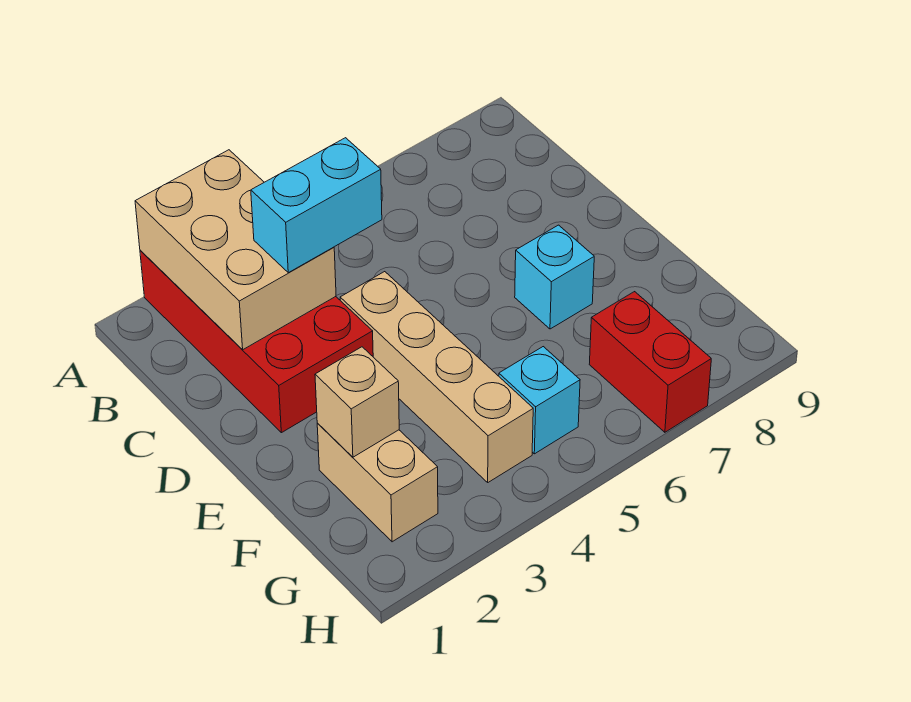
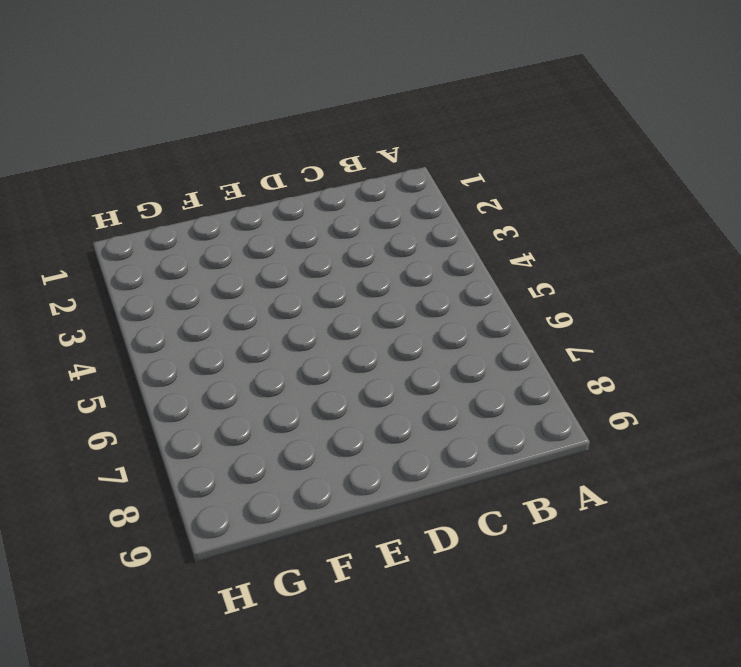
none -> red brick A2:D3 level 1
none -> tan brick D4:G4 level 1

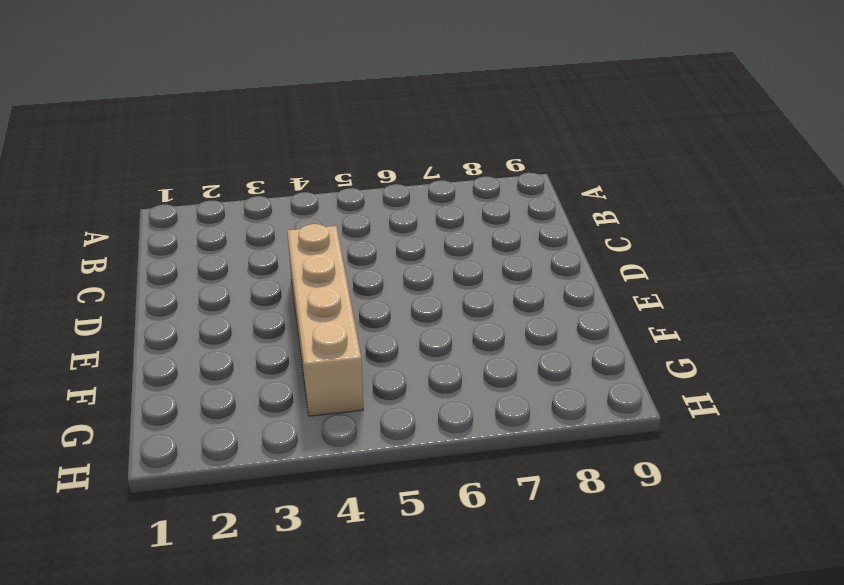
none -> red brick A2:D3 level 1
none -> cyan brick E7 level 1

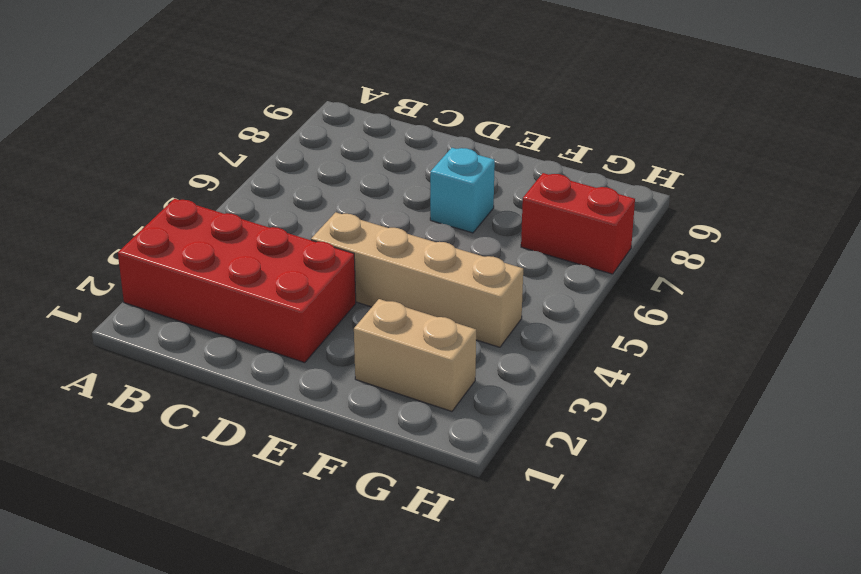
none -> cyan brick G5 level 1
none -> tan brick A2:C3 level 2

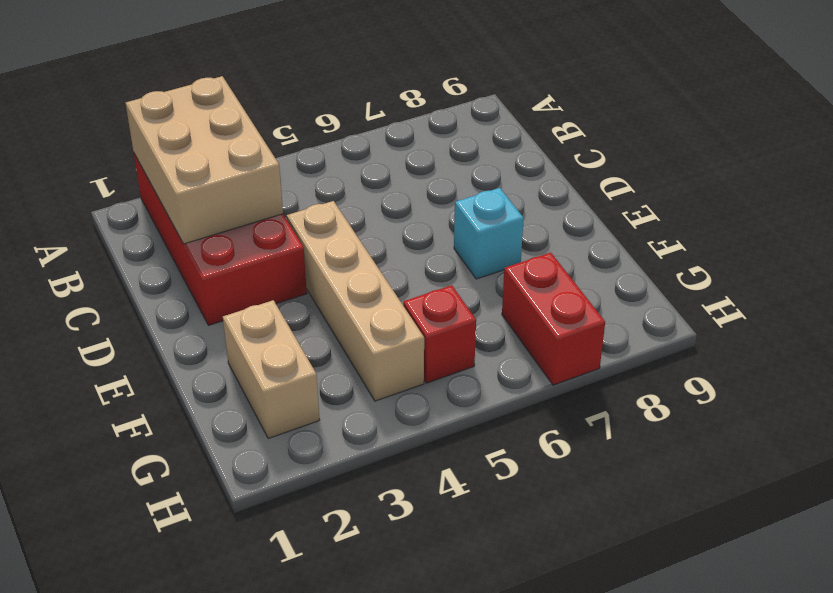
red brick G5 level 1 -> cyan brick G5 level 1
none -> tan brick F2 level 2
none -> cyan brick C3:C4 level 3

